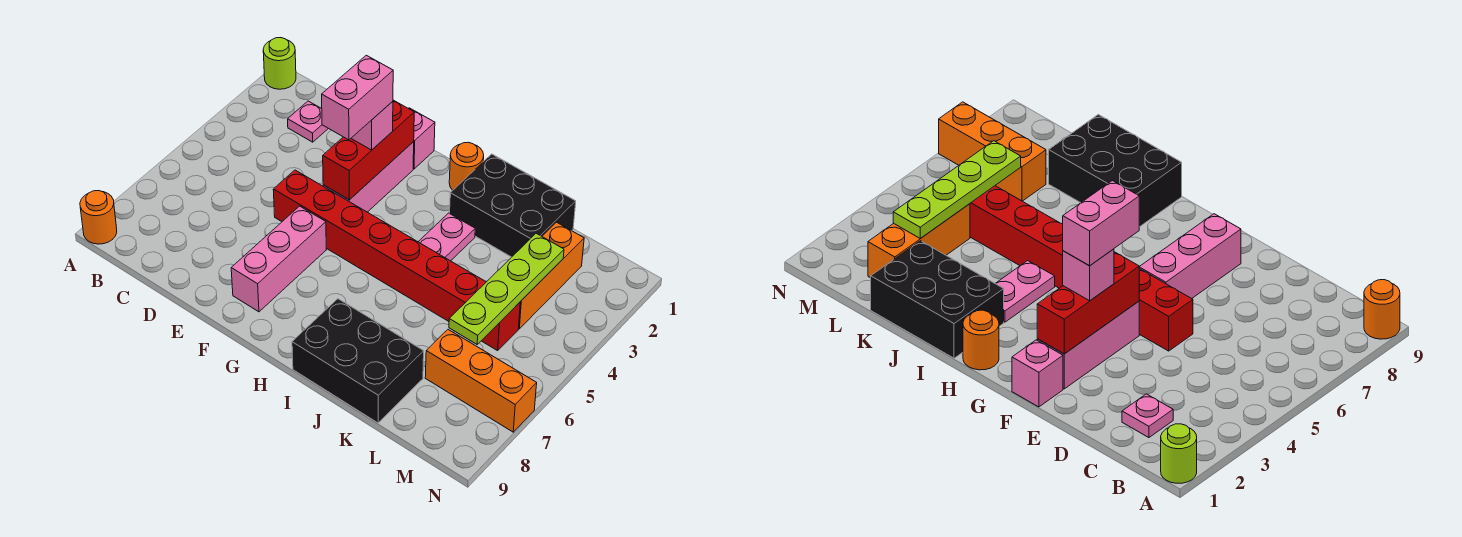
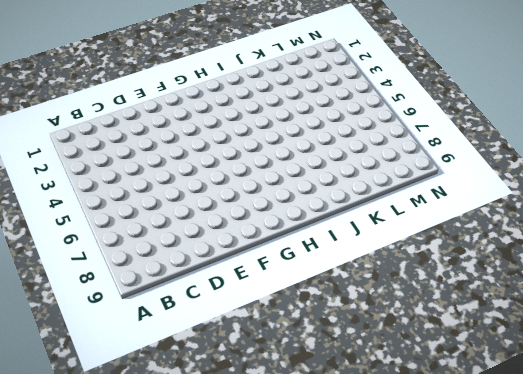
none -> lime round brick A1 level 1
none -> orange round brick A9 level 1
none -> pink plate C2 level 1

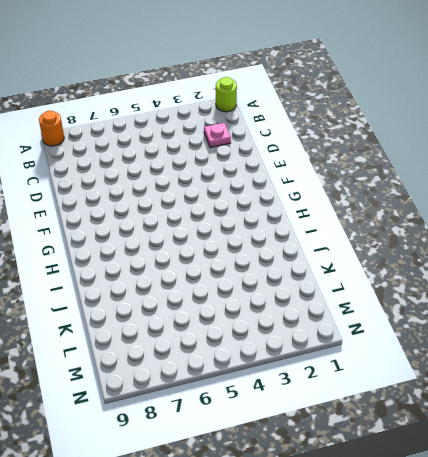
none -> red brick E5:L5 level 1
none -> pink brick F1 level 1
none -> pink brick F2:F4 level 1

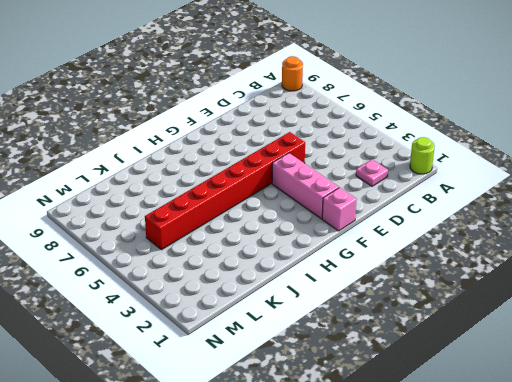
none -> pink brick F6:F8 level 1
none -> orange round brick H1 level 1
none -> black brick I1:K2 level 1

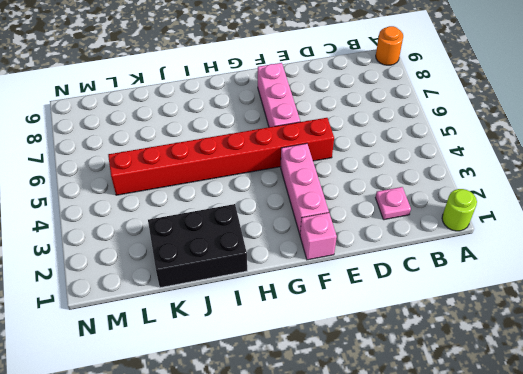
none -> orange round brick H1 level 1
none -> pink plate I3:I4 level 1
none -> black brick I8:K9 level 1

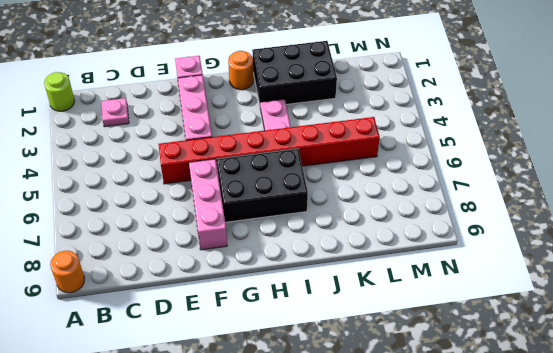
black brick G6:I7 level 1 -> black brick I8:K9 level 1
none -> orange brick L2:L4 level 1
none -> orange brick L7:N7 level 1
none -> red brick F2:F4 level 2

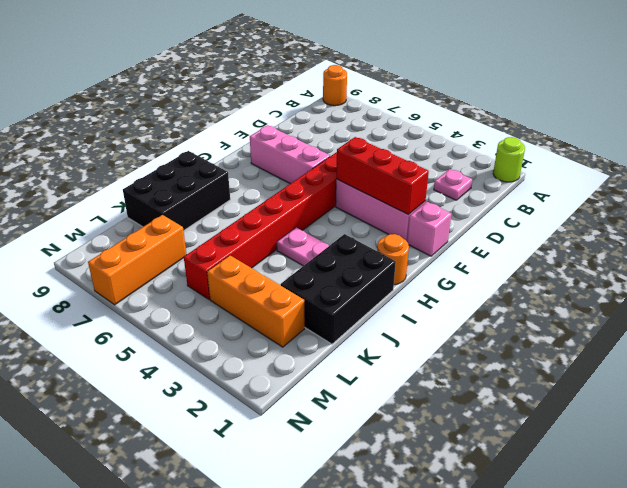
none -> lime plate L3:L6 level 2
none -> pink brick F3 level 3
none -> pink brick F3:F4 level 4

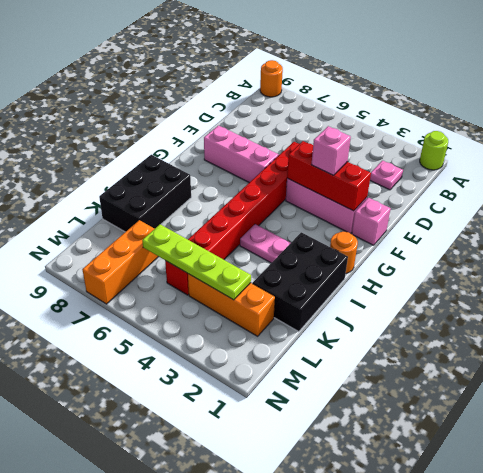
none -> pink brick F3:F4 level 4

